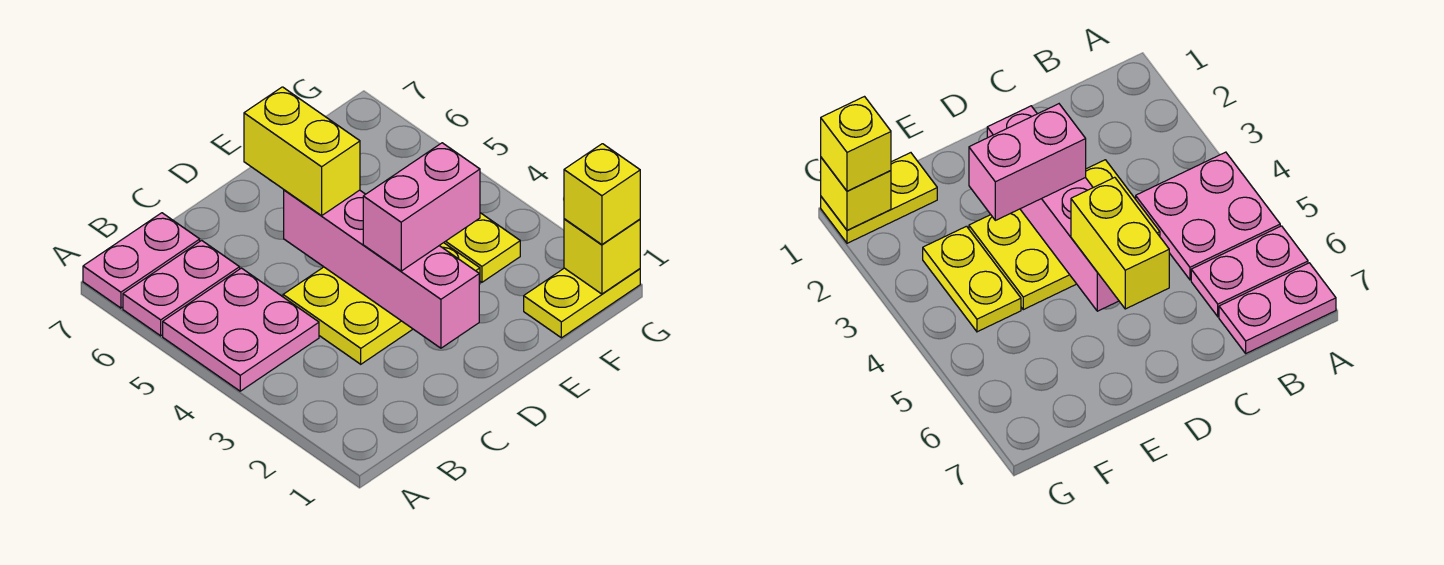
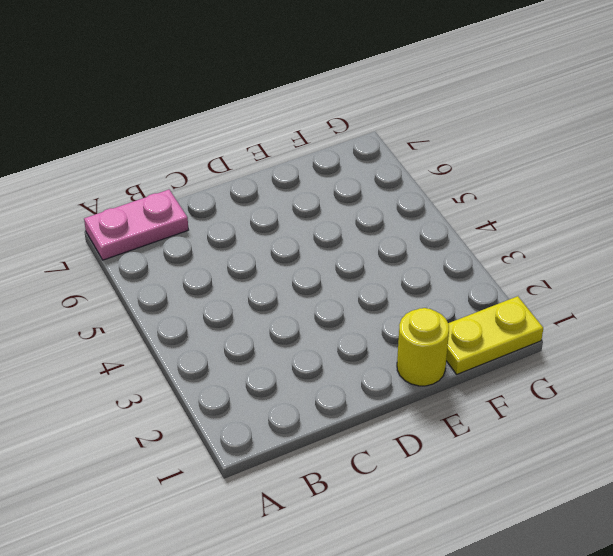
yellow round brick E1 level 1 -> none
none -> pink plate A4:B5 level 1
none -> pink plate A6:B6 level 1

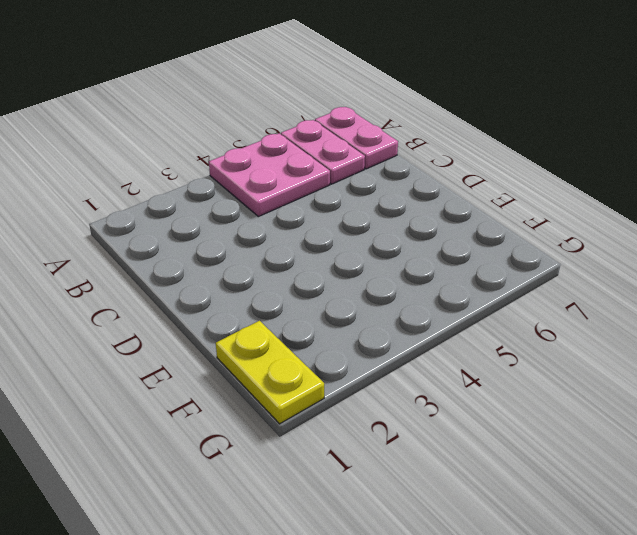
none -> yellow plate C3:E4 level 1
none -> yellow plate F3:F4 level 1

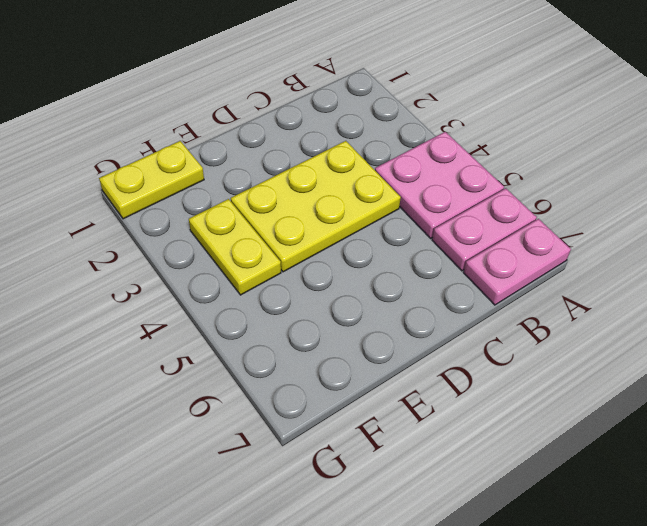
none -> pink brick D2:D5 level 2
none -> yellow brick G1 level 2

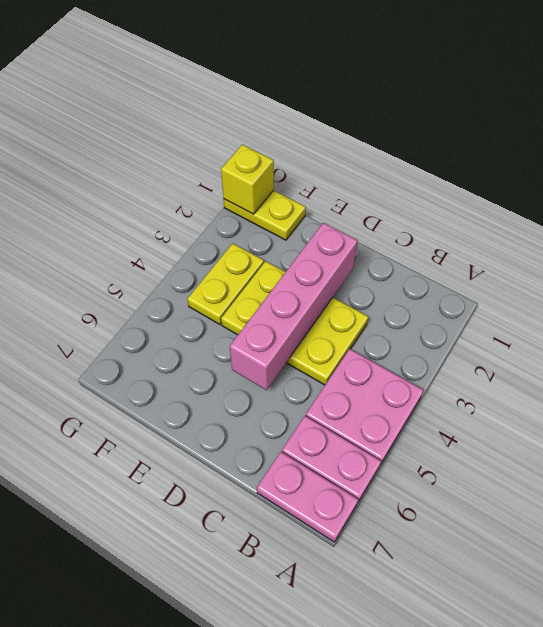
none -> pink brick D3:E3 level 3
none -> yellow brick D5:D6 level 3

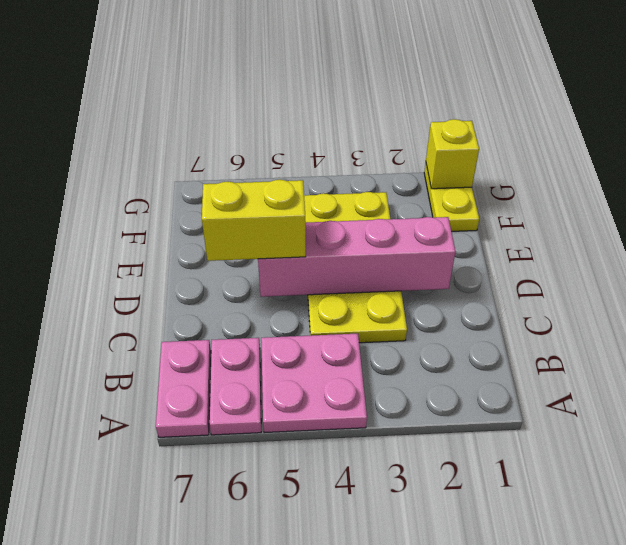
none -> pink brick D3:E3 level 3
none -> yellow brick G1 level 3

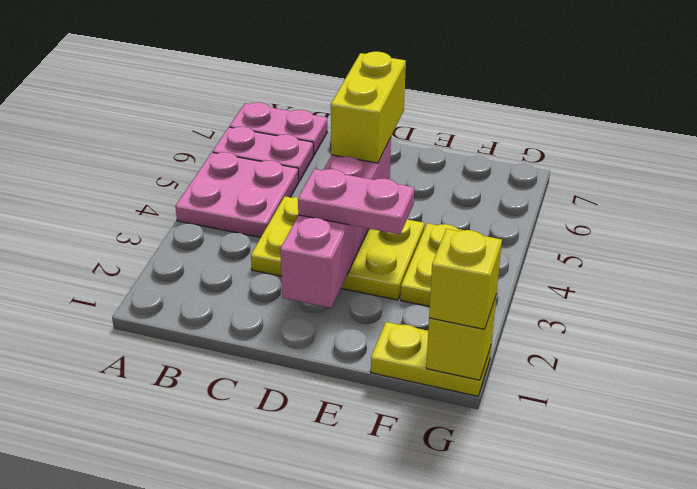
pink plate D3:E3 level 3 -> pink brick D3:E3 level 3

